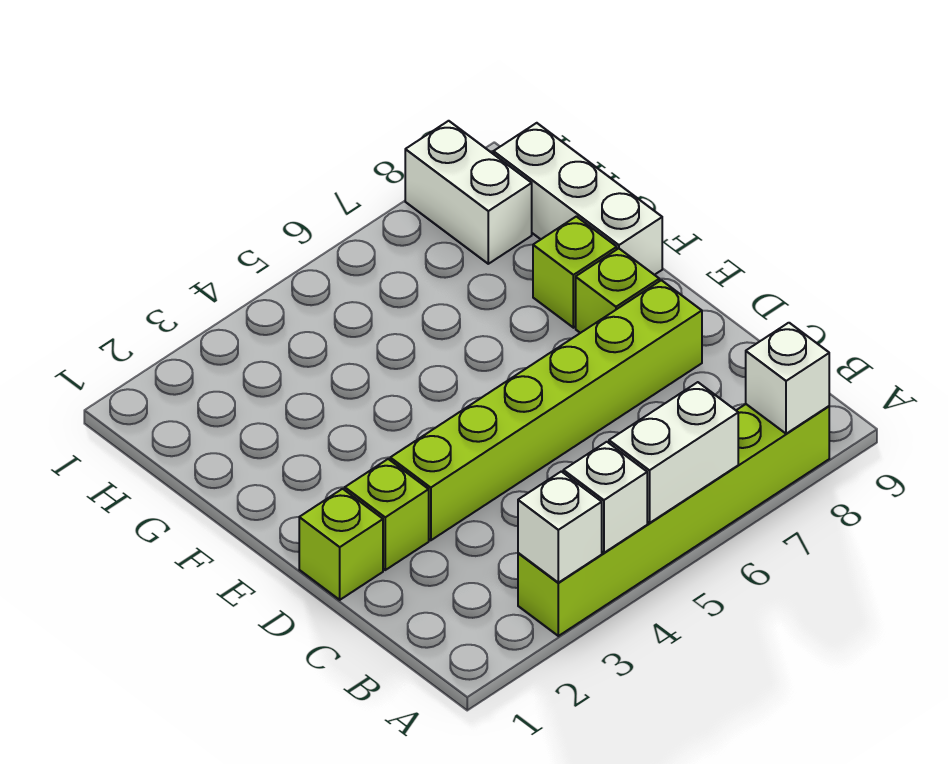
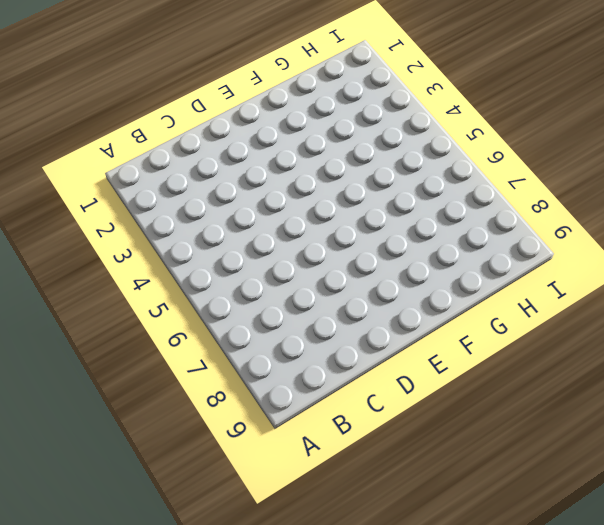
none -> lime brick A3:A8 level 1
none -> lime brick D1 level 1
none -> lime brick D2 level 1

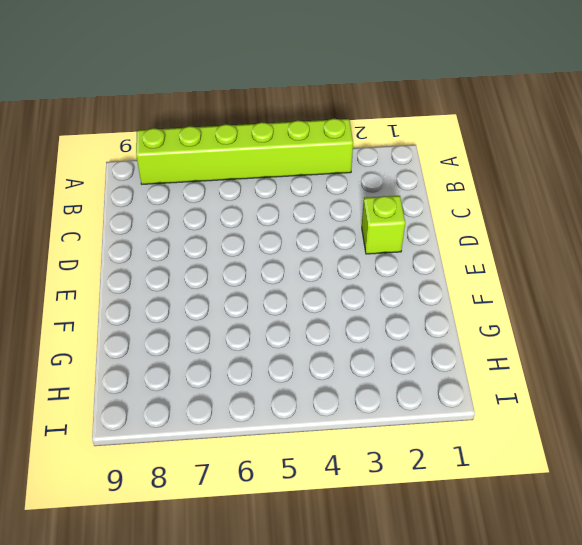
none -> lime brick D1 level 1
none -> lime brick D3:D8 level 1
none -> lime brick E8 level 1

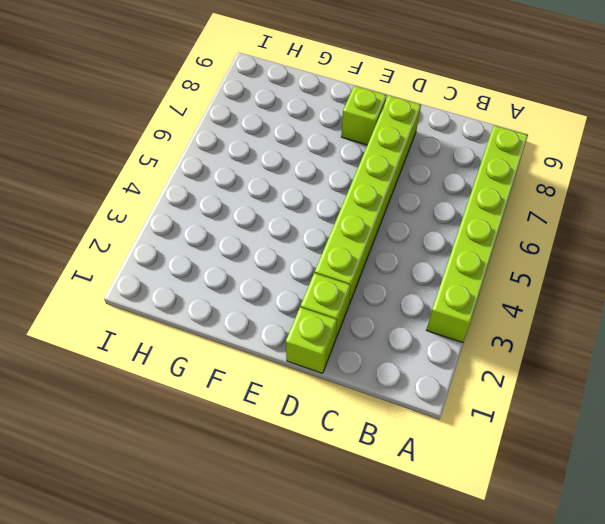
none -> lime brick F8 level 1
none -> white brick F9:H9 level 1
none -> white brick H8:I8 level 1

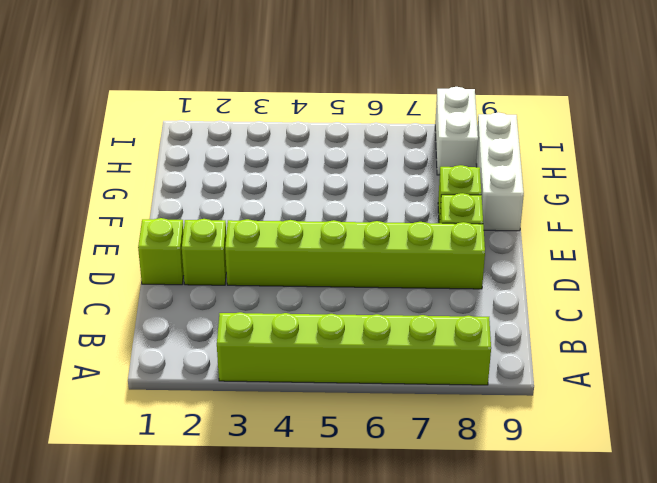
none -> white brick A3 level 2
none -> white brick A4 level 2
none -> white brick A5:A6 level 2

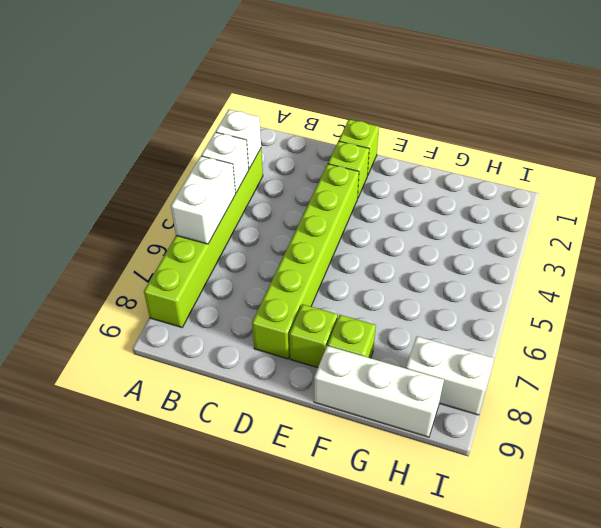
none -> white brick A8 level 2

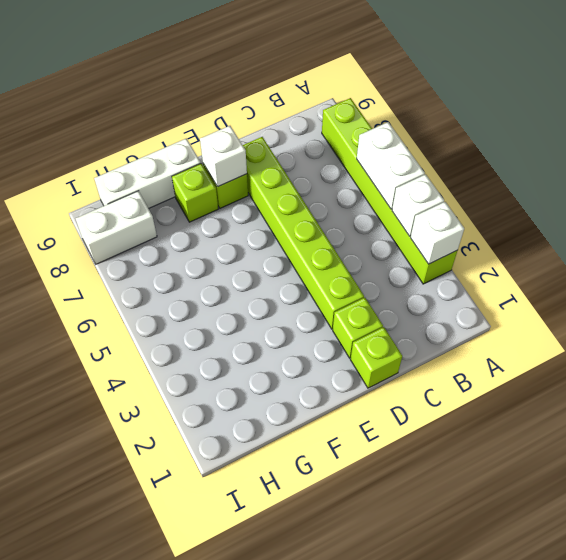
white brick E8 level 2 -> white brick A8 level 2

